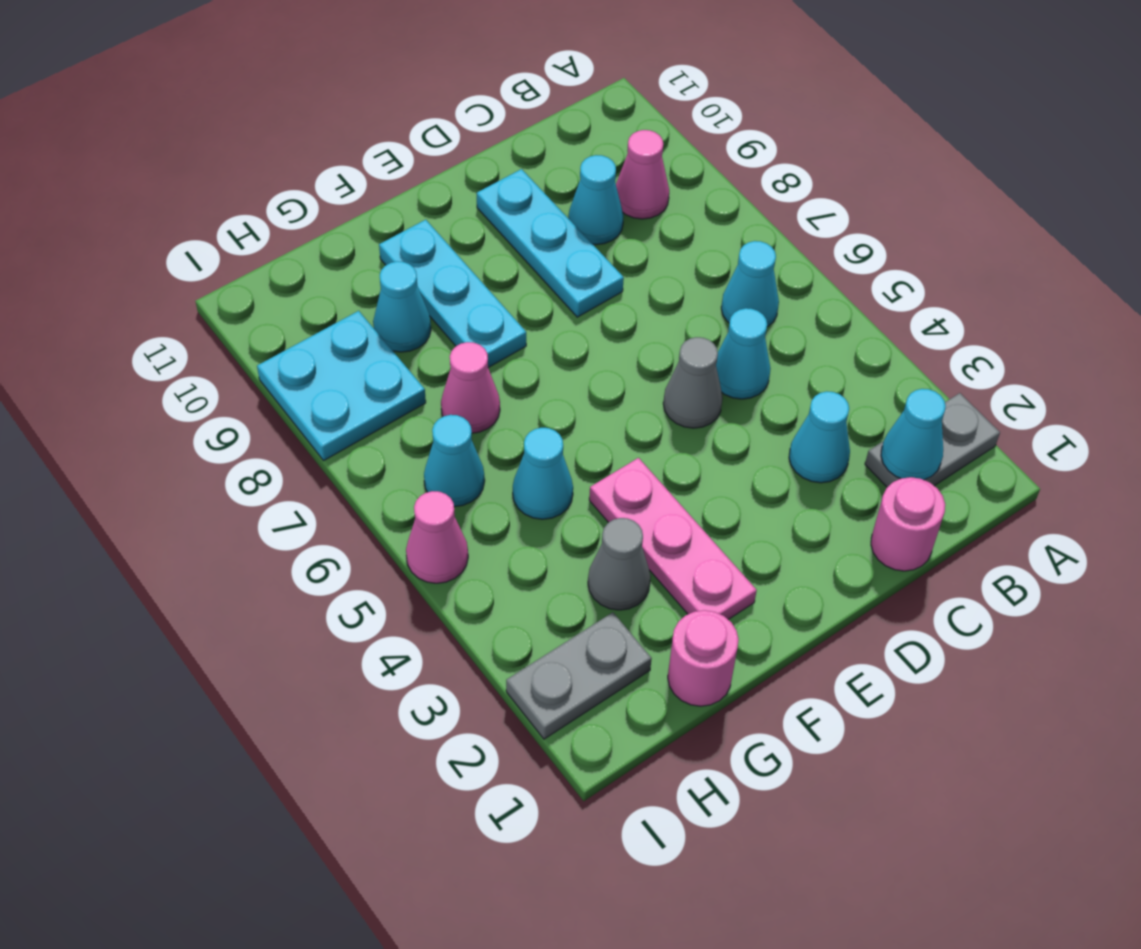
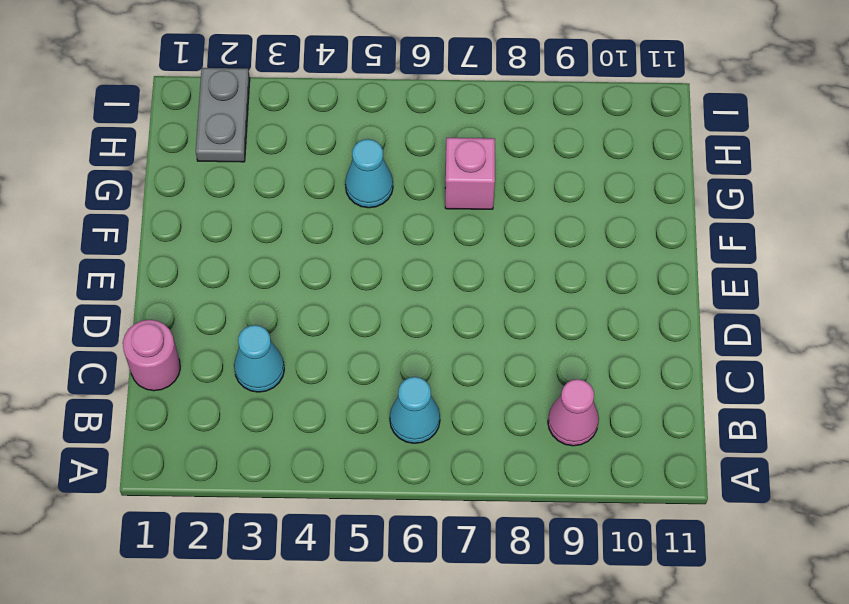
pink brick G7 level 1 -> pink cone G7 level 1
none -> grey plate A2:B2 level 1
none -> cyan cone C5 level 1
none -> cyan cone C9 level 1

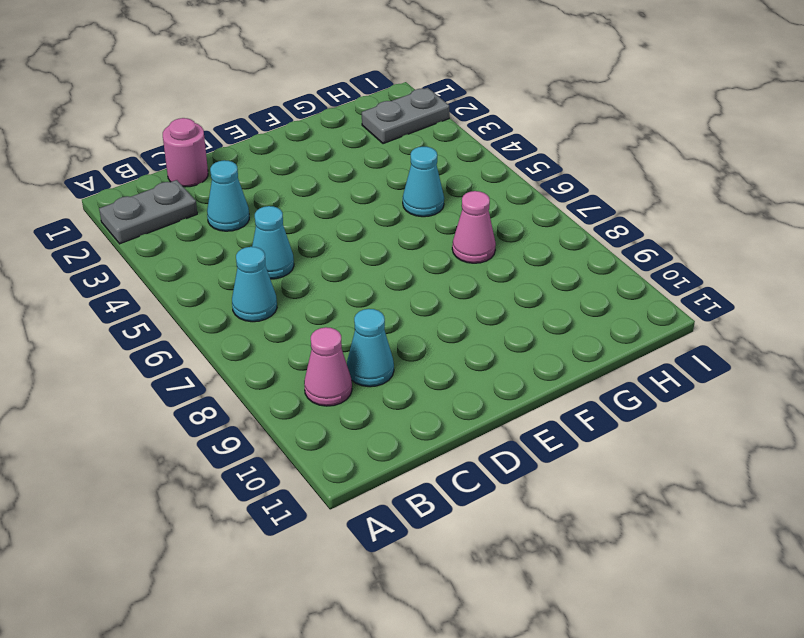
none -> grey cone D5 level 1
none -> cyan plate D8:D10 level 1
none -> pink plate F2:F4 level 1

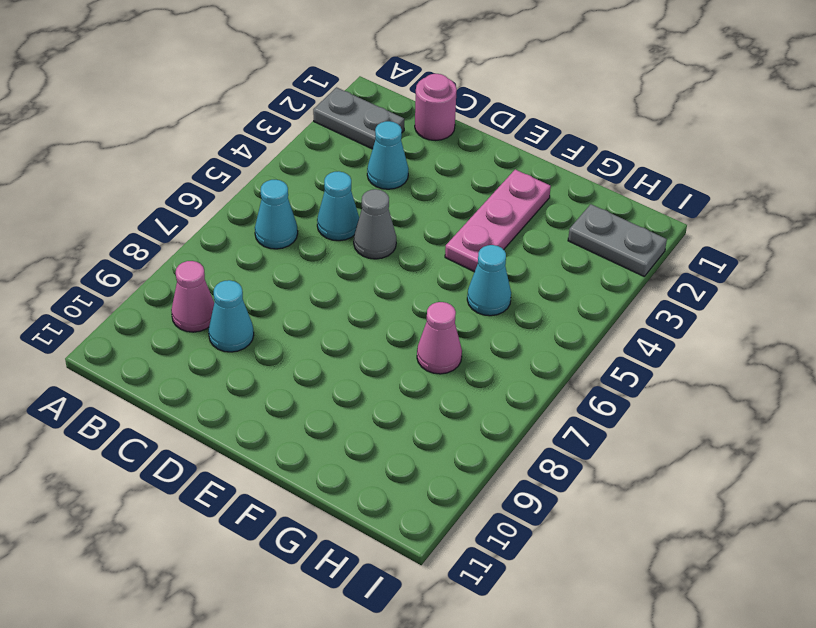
none -> cyan plate D8:D10 level 1
none -> cyan plate F8:F10 level 1
none -> pink round brick G1 level 1

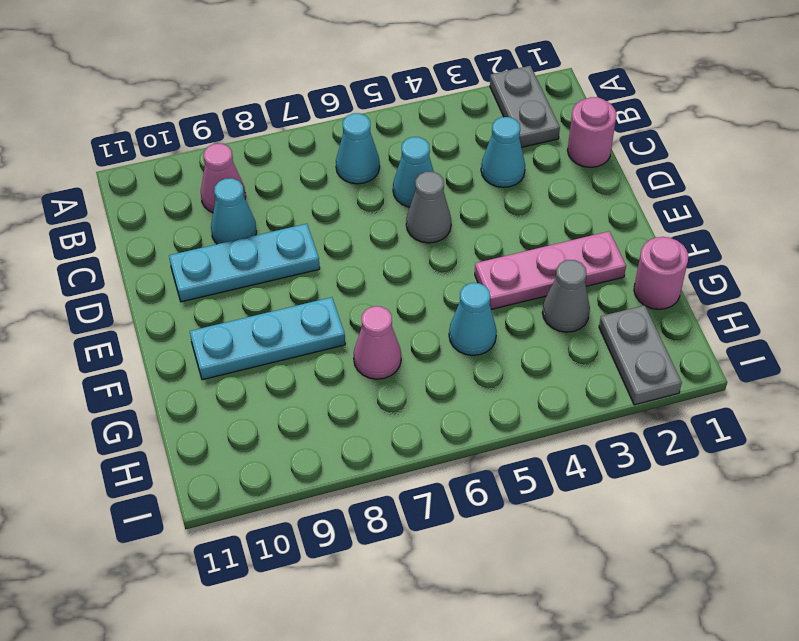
none -> cyan cone G9 level 1
none -> cyan cone H6 level 1
none -> cyan plate H8:I9 level 1

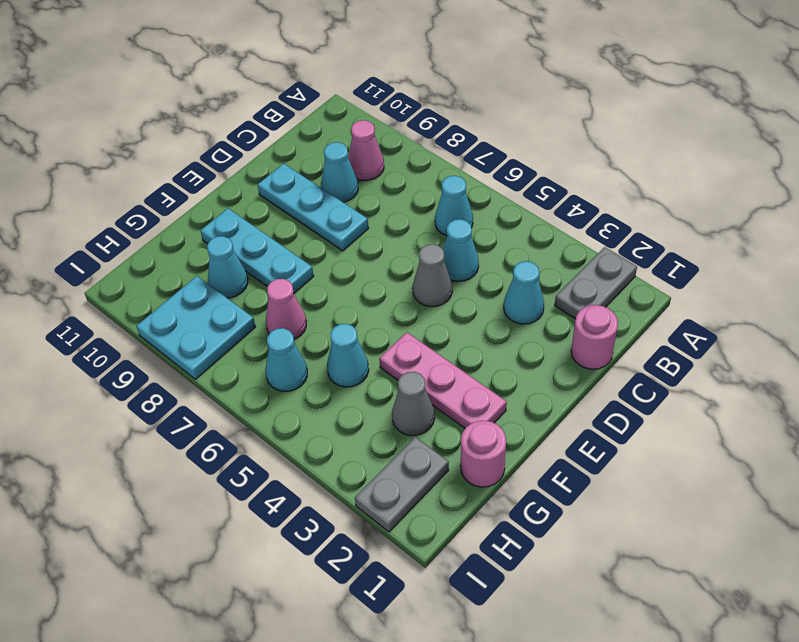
none -> pink cone I5 level 1
none -> cyan cone B2 level 2

